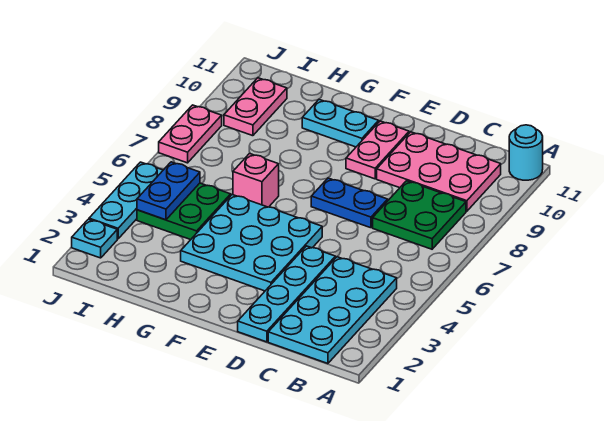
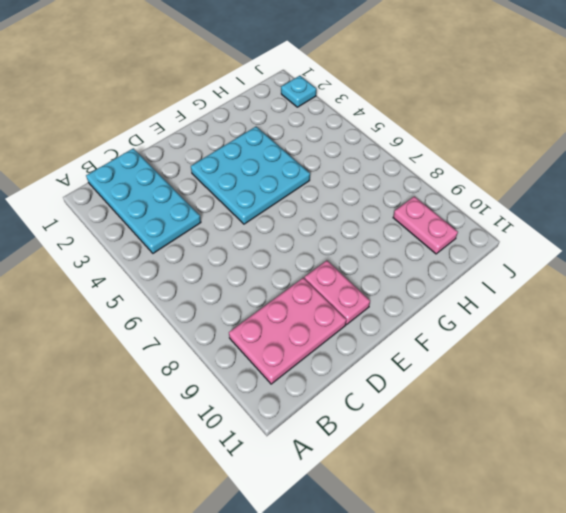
none -> cyan round brick A11 level 1
none -> green plate B7:C8 level 1
none -> cyan plate D1:D4 level 1

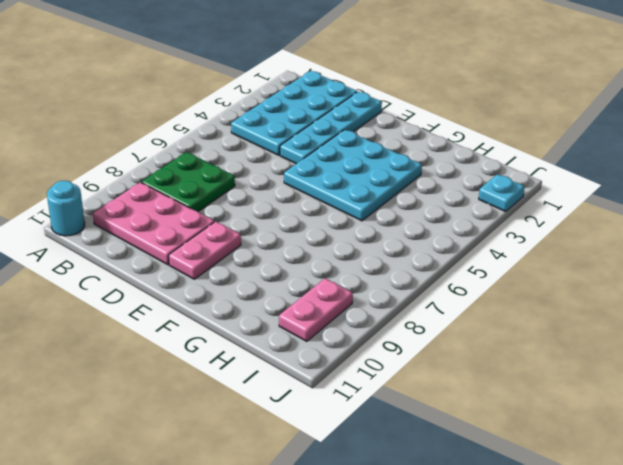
none -> blue plate D7:E7 level 1
none -> cyan plate F10:G10 level 1
none -> pink brick G6 level 1

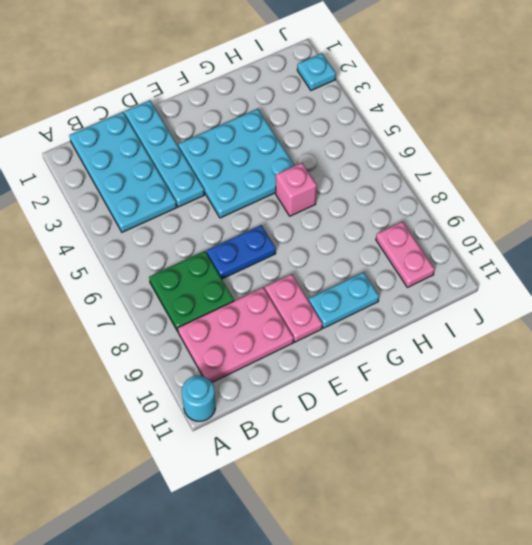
none -> green plate H4:I5 level 1
none -> cyan plate J3:J5 level 1
none -> pink plate J7:J8 level 1

